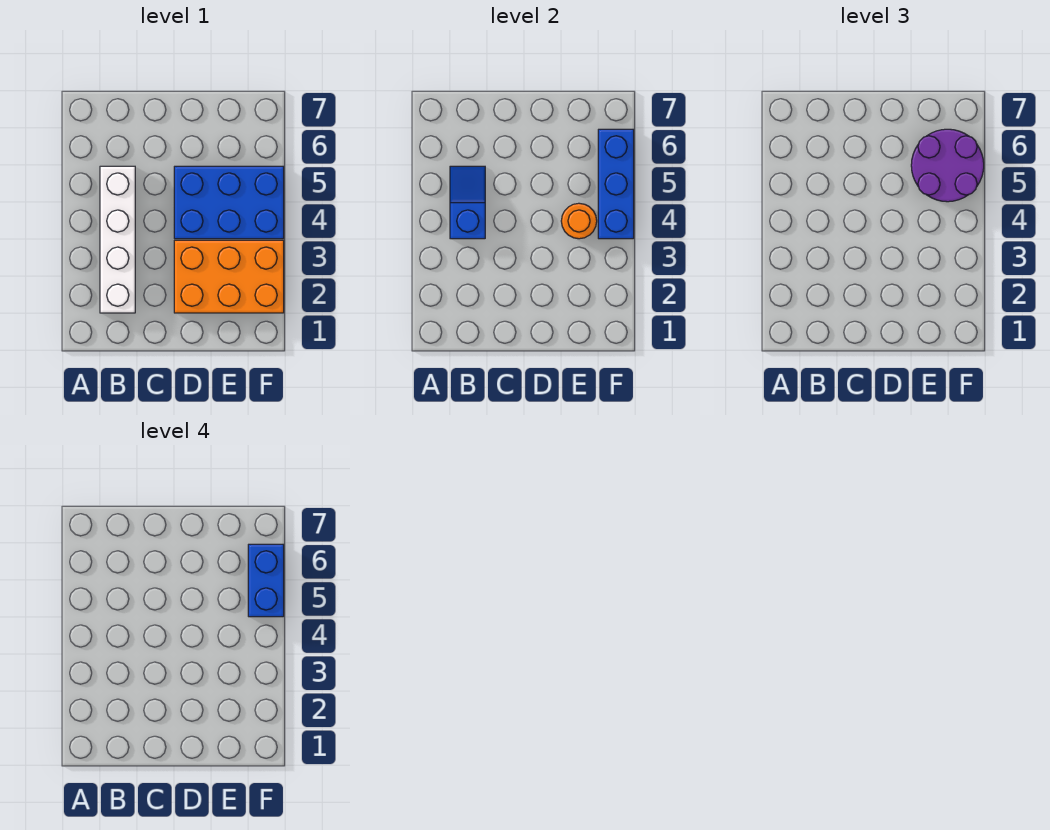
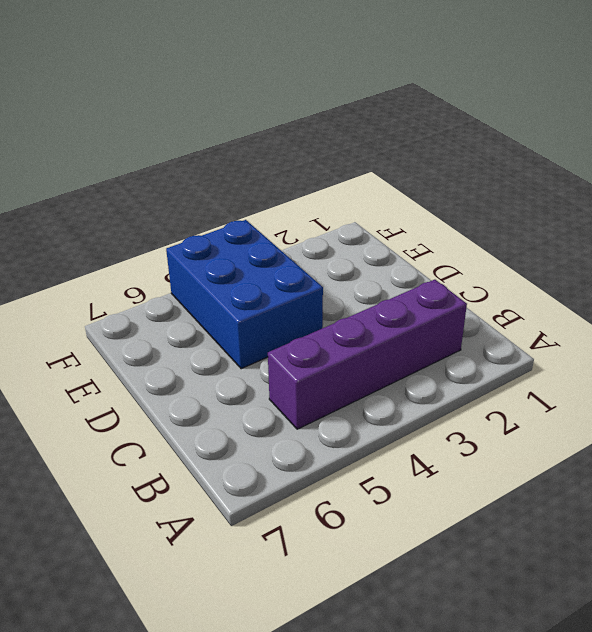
purple brick B2:B5 level 1 -> white brick B2:B5 level 1
none -> orange brick D2:F3 level 1
none -> blue slope B4:B5 level 2 top 4

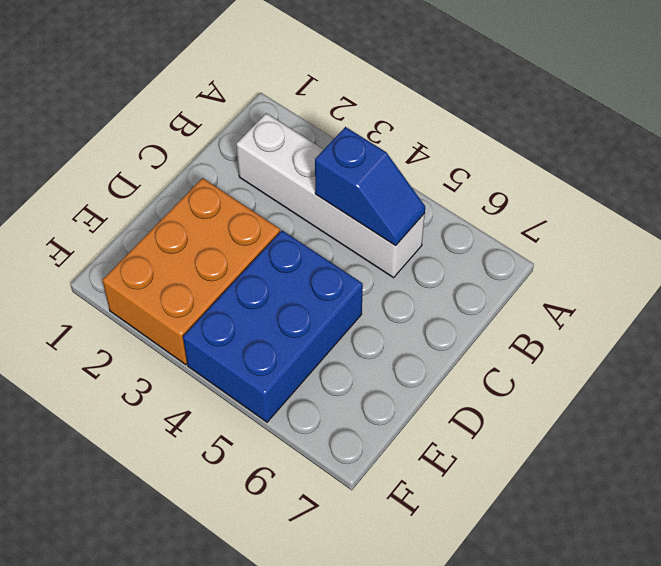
none -> orange round brick E4 level 2
none -> blue brick F4:F6 level 2

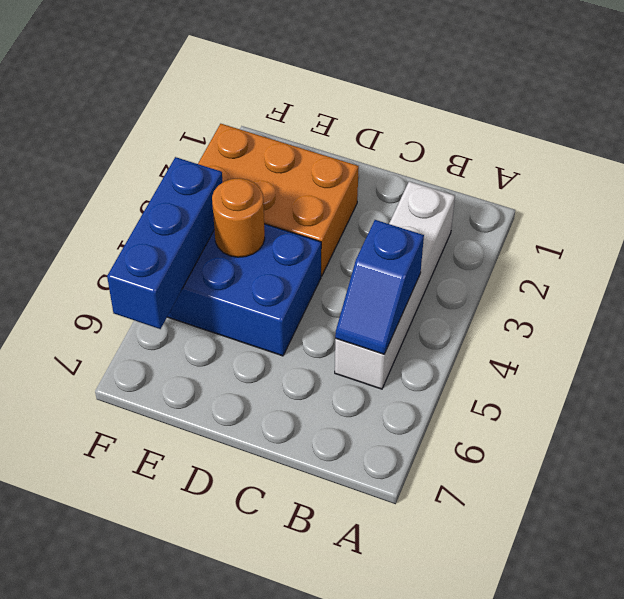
none -> purple round brick E5:F6 level 3
none -> blue brick F5:F6 level 4

